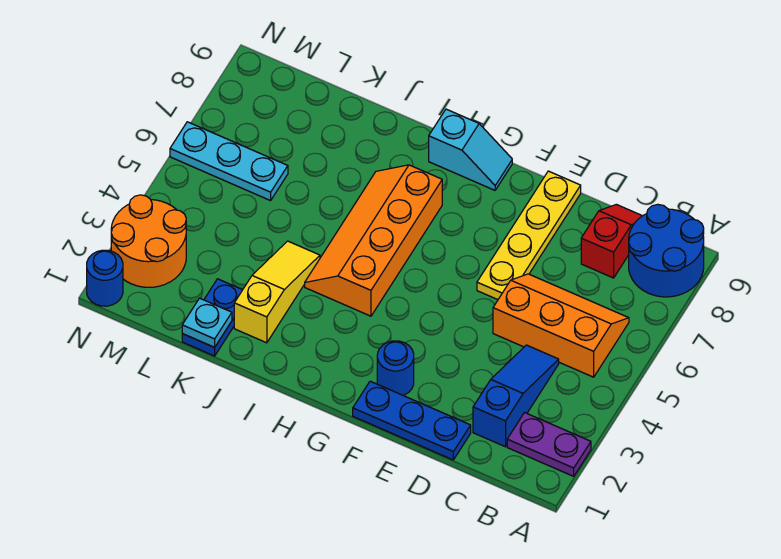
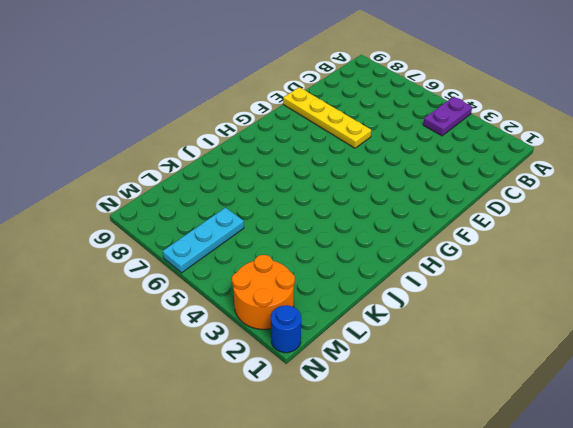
purple plate A4:B4 level 1 -> purple plate A2:B2 level 1
none -> blue round brick A8:B9 level 1
none -> orange slope B5:D6 level 1 top 5
none -> blue slope C2:C4 level 1 top 2

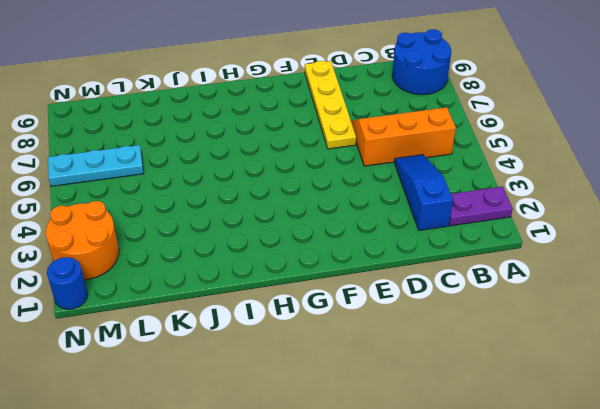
none -> red slope C8:C9 level 1 top 8
none -> blue plate D1:F1 level 1
none -> blue round brick F2 level 1

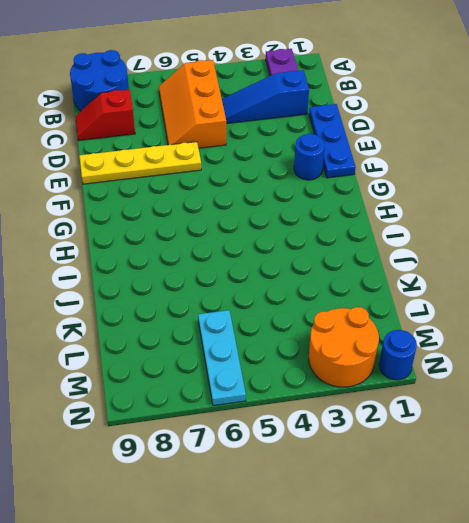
none -> cyan slope G9:H9 level 1 top H
none -> orange slope H4:I7 level 1 top H
none -> yellow slope J2:J4 level 1 top 2

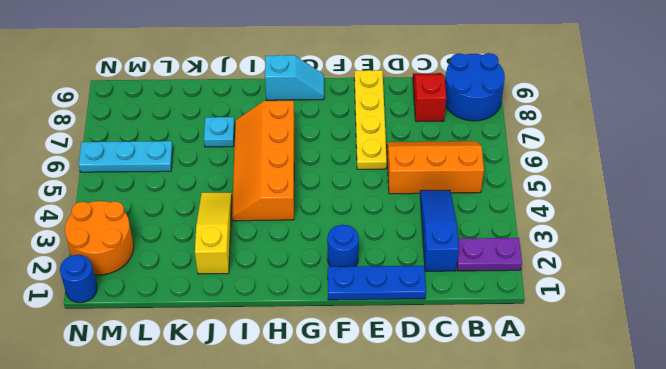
cyan plate J7 level 1 -> cyan plate K1 level 2
none -> blue plate K1:K2 level 1

